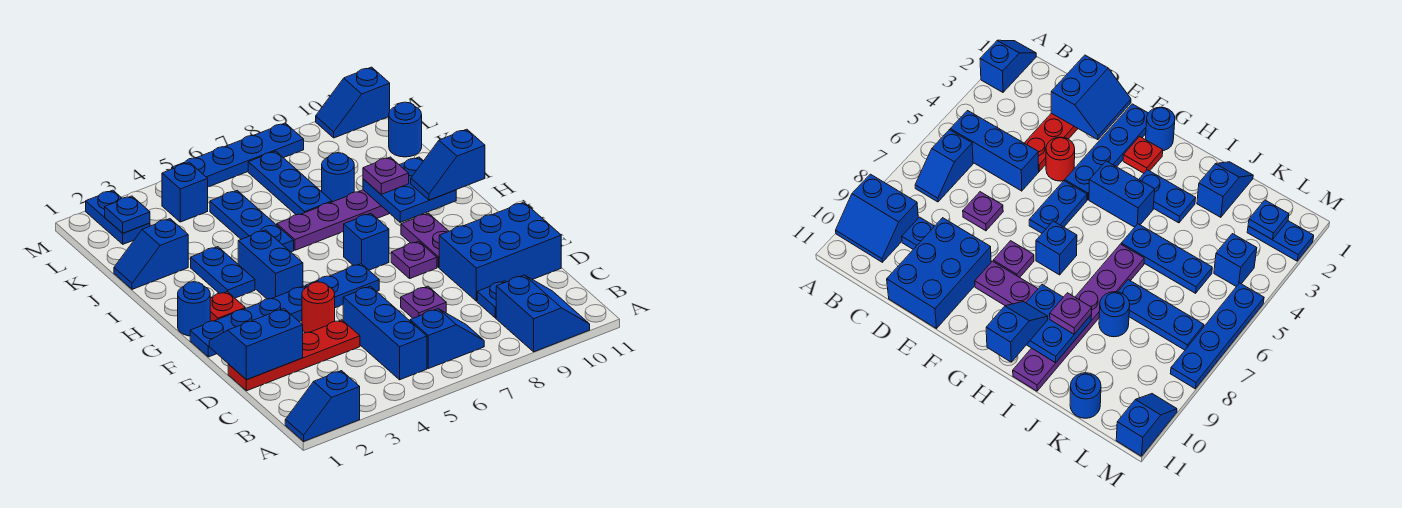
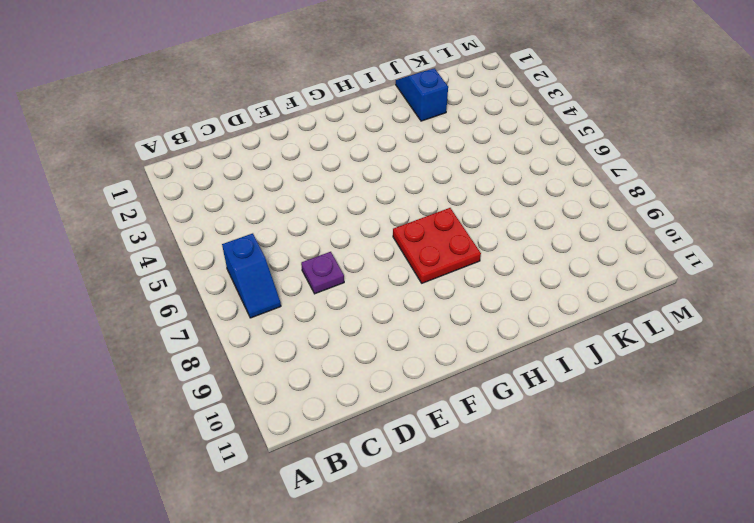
red plate G7:H8 level 1 -> blue brick G7 level 1
none -> blue slope A1:A2 level 1 top 2
none -> blue slope A9:B10 level 1 top 9
none -> blue brick B5:D5 level 1
none -> blue plate C9 level 1

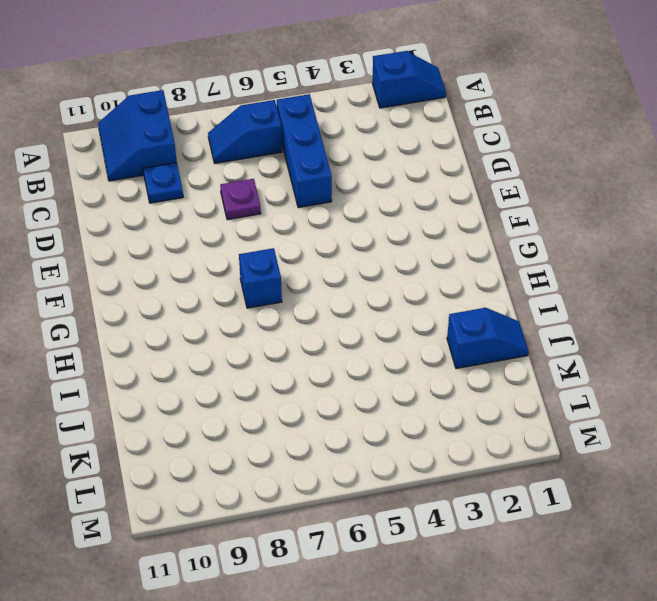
none -> red plate D1:D4 level 1
none -> blue brick D9:E11 level 1
none -> red round brick E4 level 1
none -> blue plate F1:F4 level 1

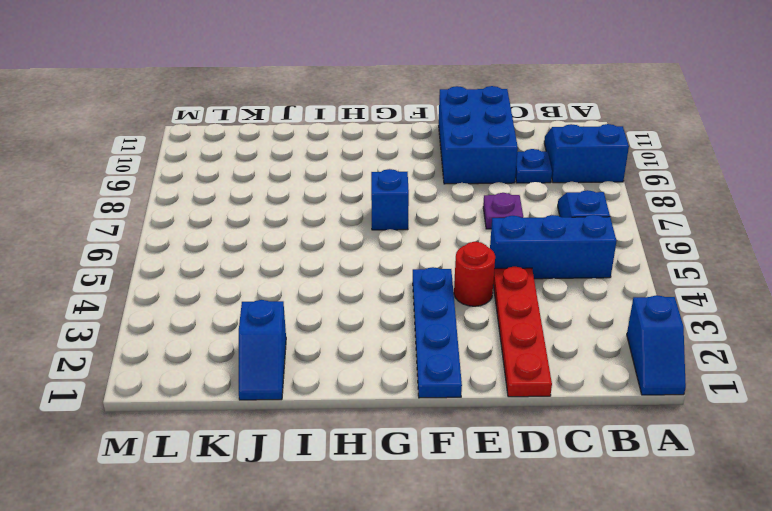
none -> blue plate F5:F6 level 1
none -> purple plate F8 level 1
none -> purple plate F9:G9 level 1
none -> blue round brick G1 level 1

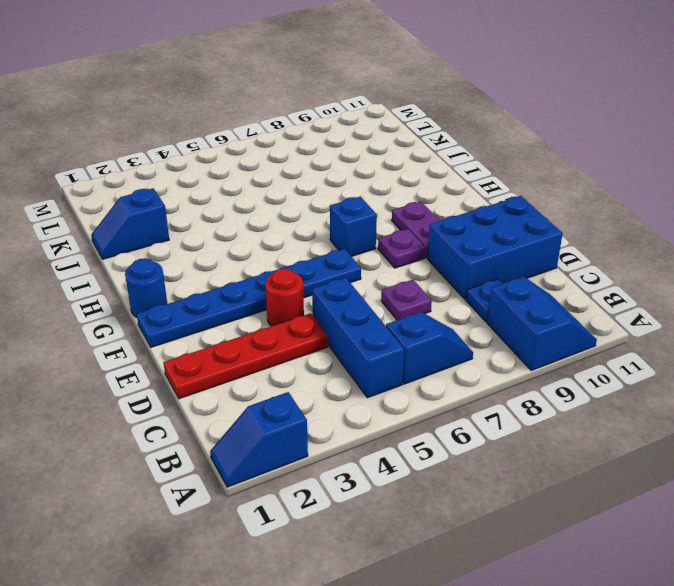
none -> red plate G2 level 1
none -> blue brick G4:H4 level 1
none -> blue plate H3:I3 level 1
none -> blue plate I5:K5 level 1

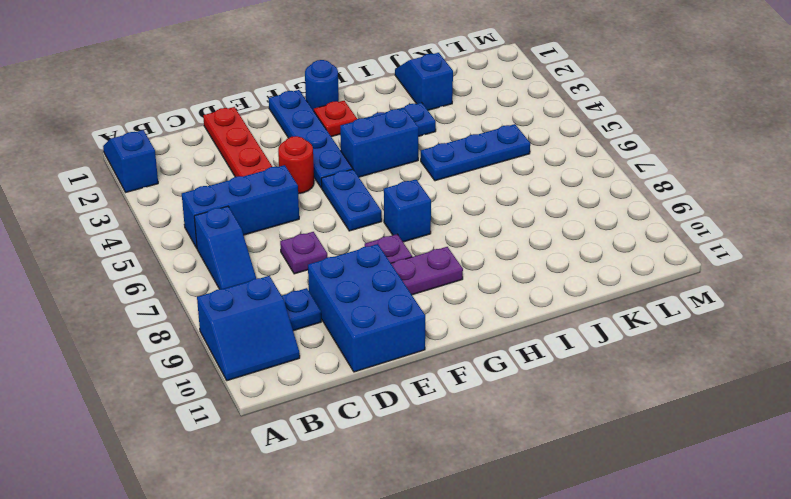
none -> purple plate I6:I11 level 1
none -> blue plate J7:L7 level 1
none -> blue round brick J8 level 1
none -> blue round brick K11 level 1

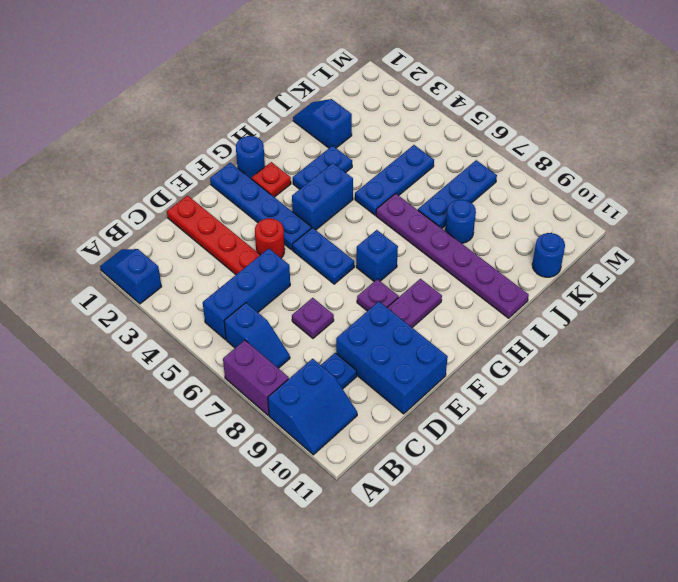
purple brick A7:A8 level 1 -> none
none -> blue plate L2:M2 level 1
none -> blue brick L4 level 1
none -> blue plate M5:M8 level 1
none -> blue slope M10:M11 level 1 top 11

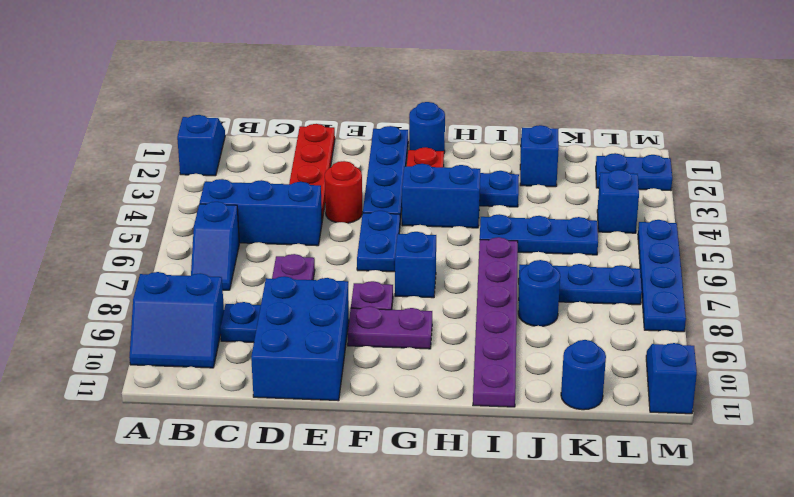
none -> blue slope D1:E2 level 2 top D
none -> blue plate H9:I10 level 2
none -> blue plate L2 level 2
none -> blue slope H10:H11 level 3 top 11

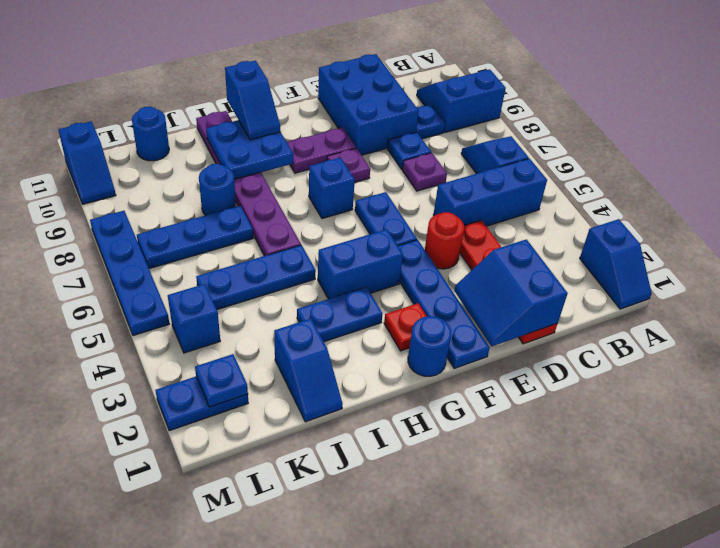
blue plate D8 level 1 -> none
none -> purple plate I9 level 3

